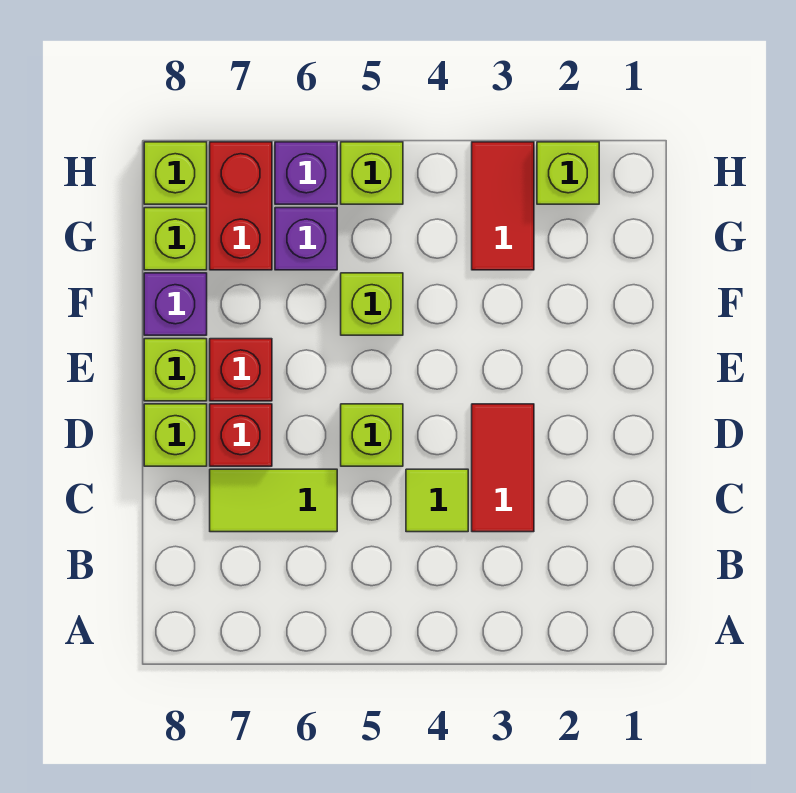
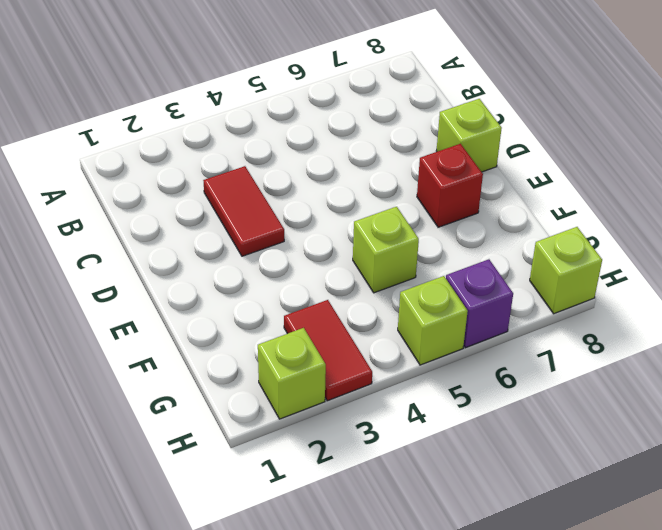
none -> lime tile C4 level 1
none -> lime tile C6:C7 level 1
none -> lime brick D5 level 1

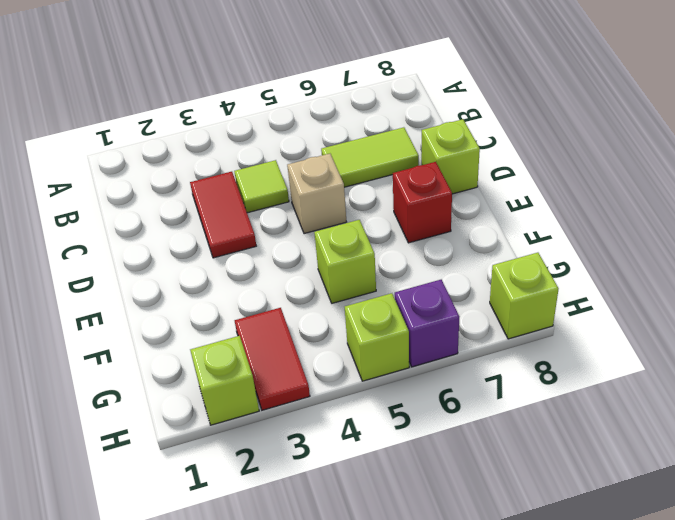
tan brick D5 level 1 -> lime brick D5 level 1
none -> red brick D7 level 1
none -> lime brick E8 level 1
none -> purple brick F8 level 1

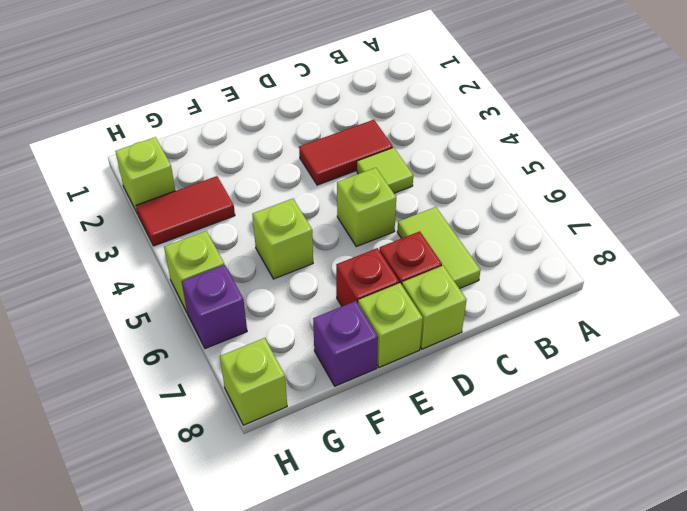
none -> purple brick G6 level 1
none -> red brick G7:H7 level 1
none -> lime brick G8 level 1

